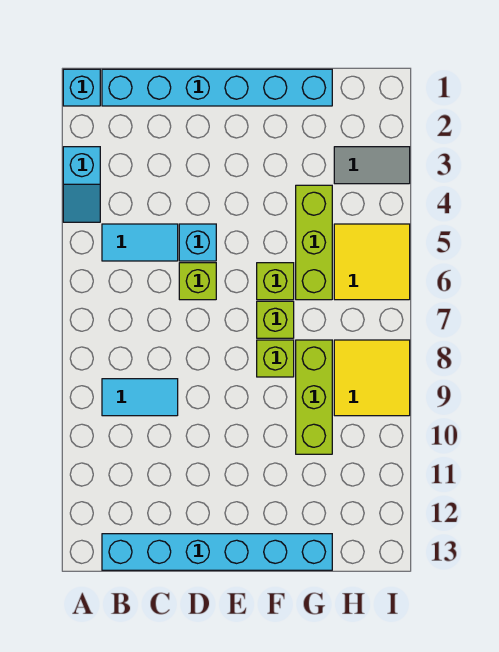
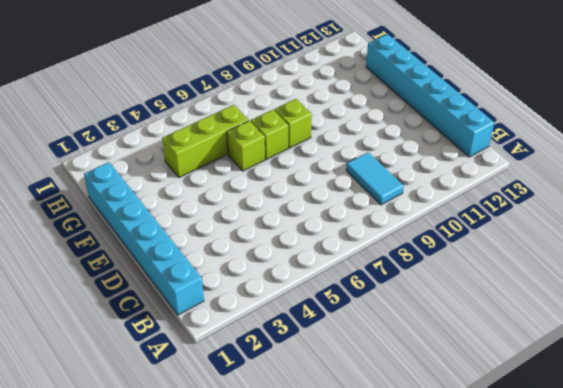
none -> cyan brick A1 level 1
none -> cyan slope A3:A4 level 1 top 3
none -> cyan tile B5:C5 level 1

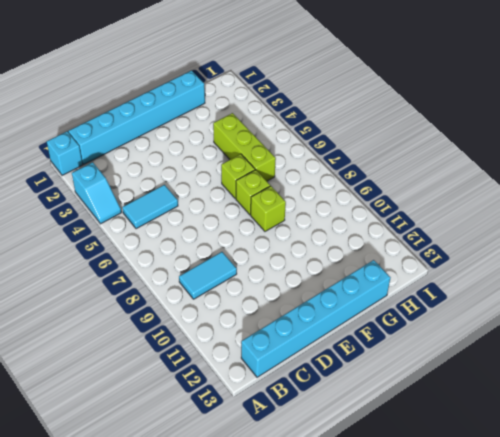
none -> cyan brick D5 level 1
none -> lime brick D6 level 1
none -> lime brick G8:G10 level 1

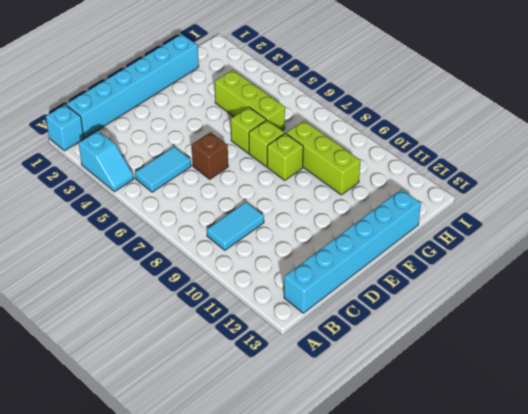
brown brick D6 level 1 -> lime brick D6 level 1
none -> cyan brick D5 level 1
none -> grey tile H3:I3 level 1
none -> yellow tile H5:I6 level 1

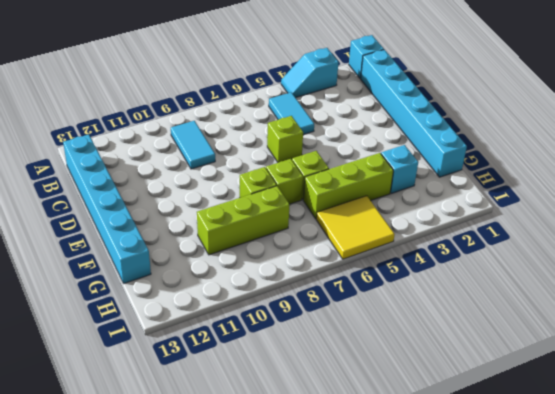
cyan brick G3 level 1 -> cyan brick D5 level 1
none -> grey tile H3:I3 level 1
none -> yellow tile H8:I9 level 1

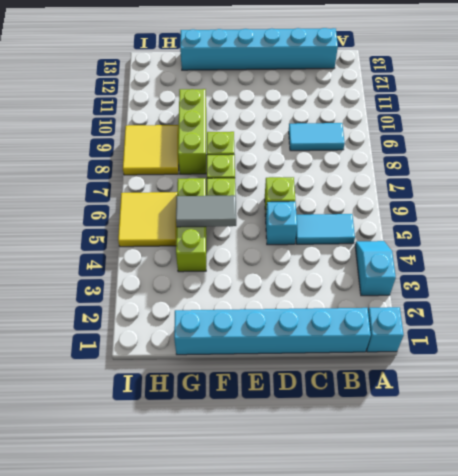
grey tile F5:G5 level 2 -> grey tile H3:I3 level 1

